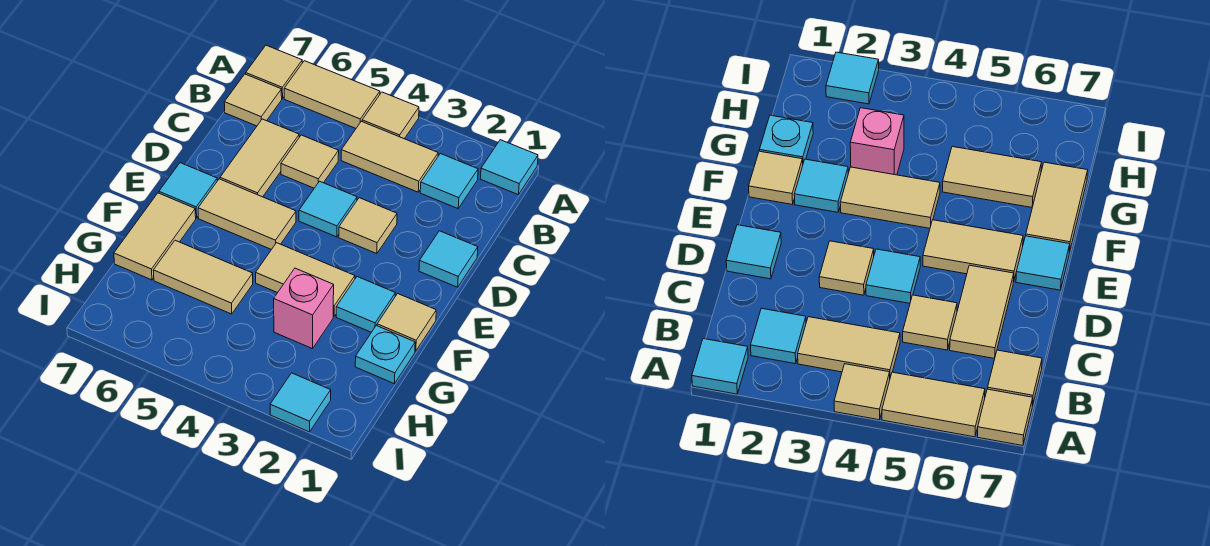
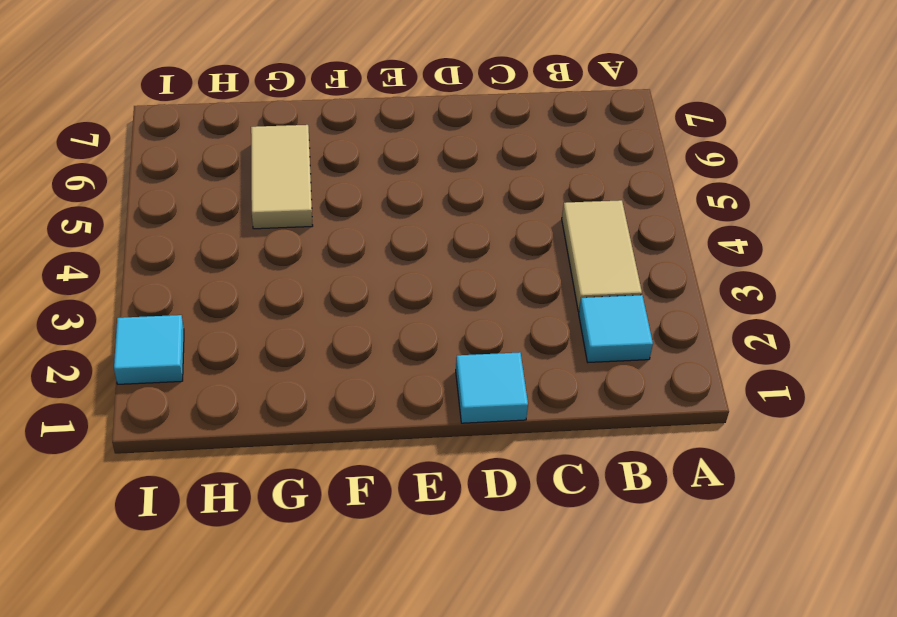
none -> cyan tile A1 level 1
none -> tan tile A4 level 1
none -> tan tile A5:A6 level 1

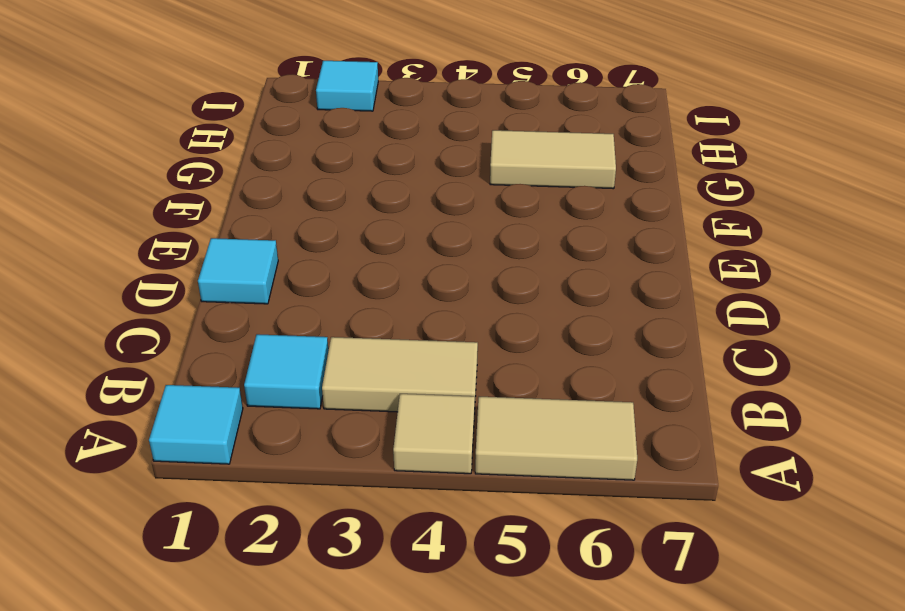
none -> tan tile A7 level 1
none -> tan tile B7 level 1
none -> tan tile C5 level 1

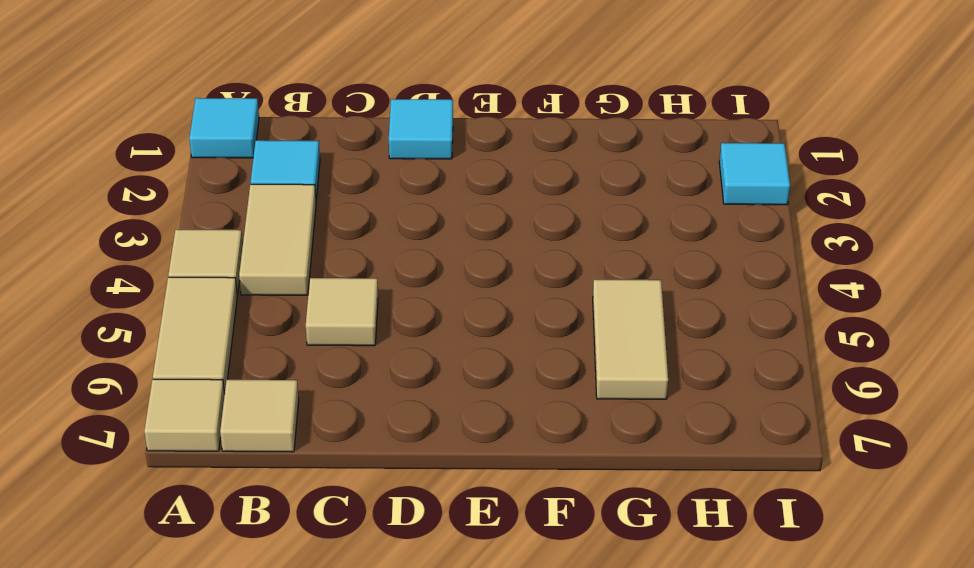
none -> tan tile C6:D6 level 1
none -> tan tile D3 level 1
none -> cyan tile D4 level 1

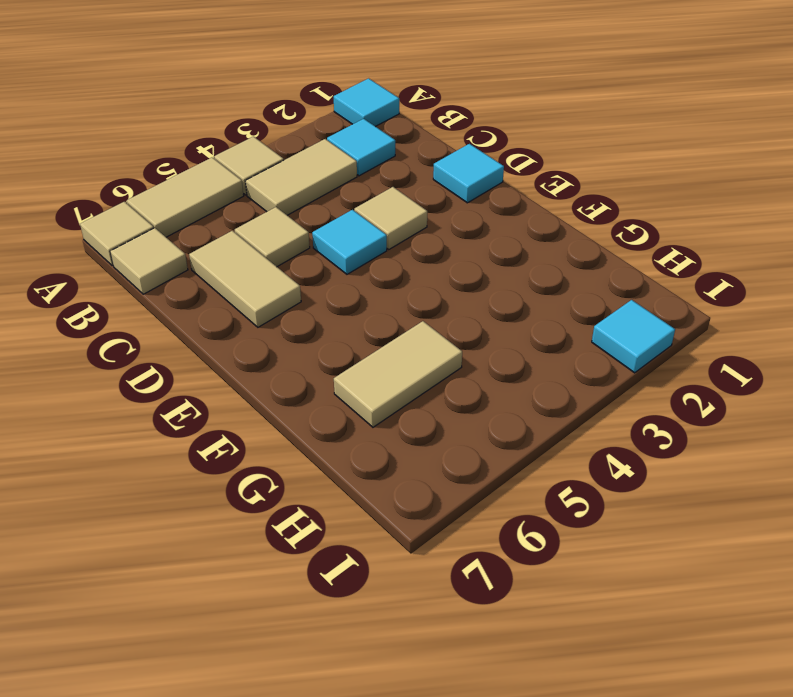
none -> tan tile E5:E6 level 1
none -> cyan tile E7 level 1
none -> tan tile F1 level 1

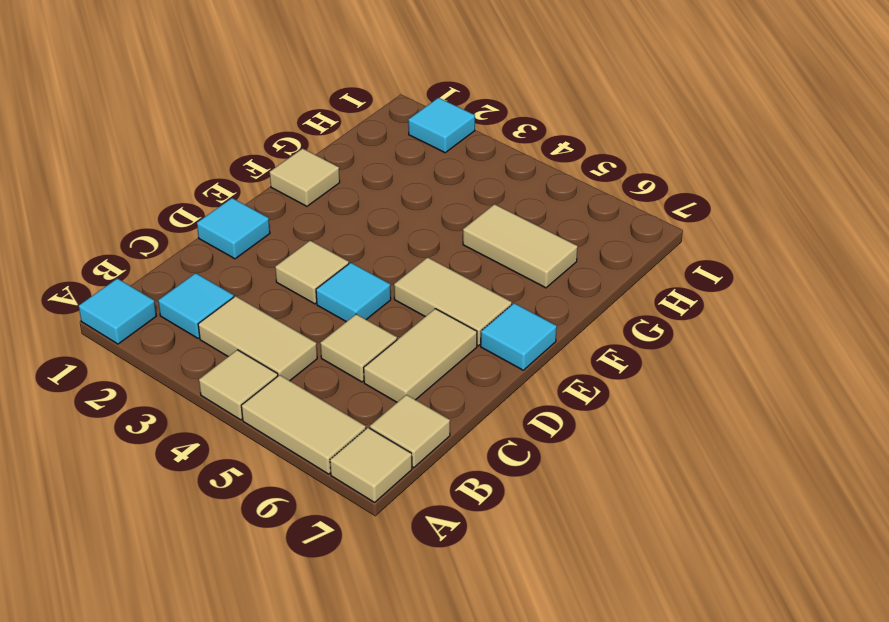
none -> cyan tile F2 level 1
none -> tan tile F3:F4 level 1
none -> tan tile F7:G7 level 1

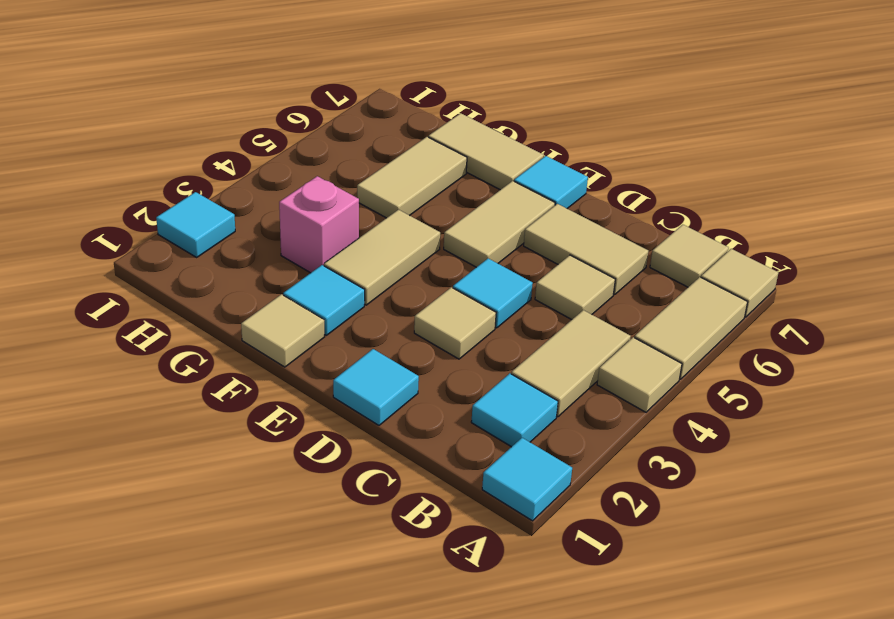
none -> cyan plate G1 level 1

